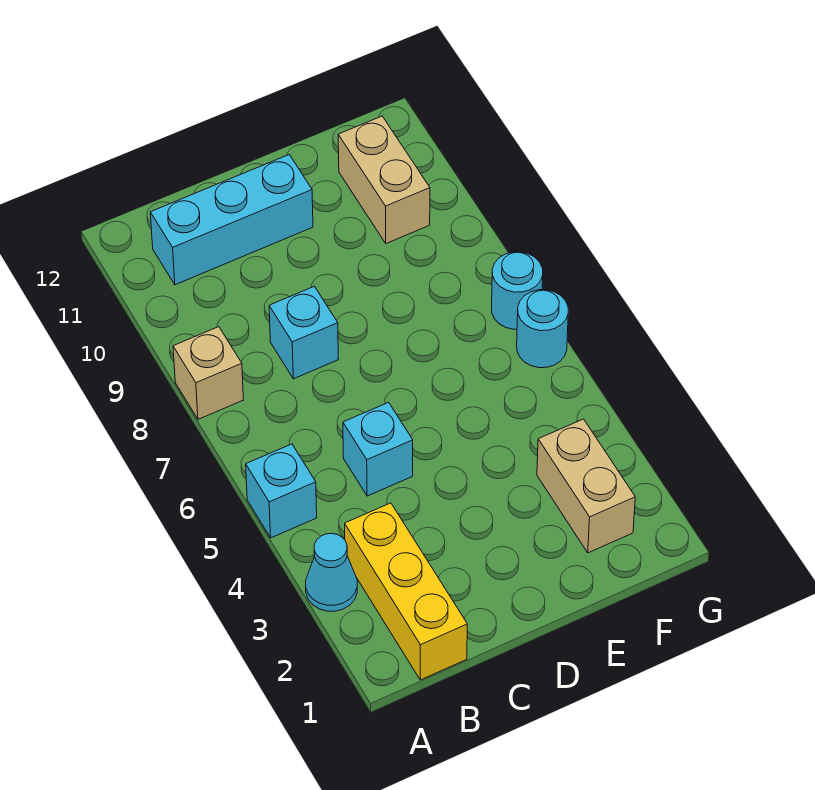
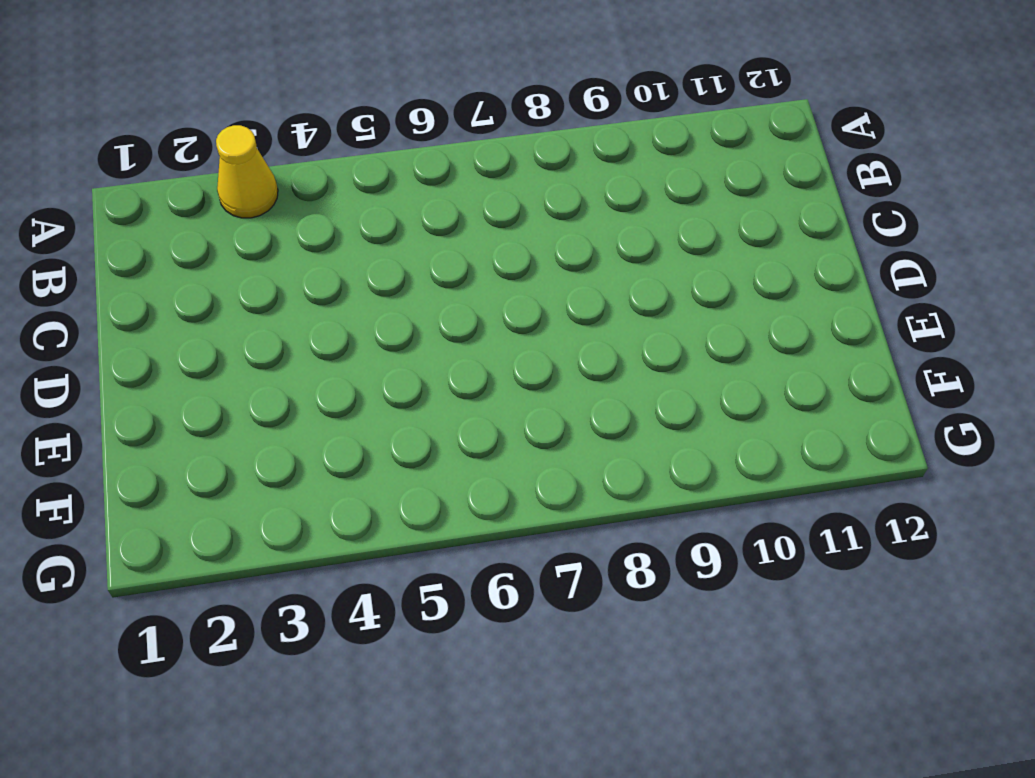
yellow cone A3 level 1 -> cyan cone A3 level 1
none -> cyan brick A5 level 1
none -> tan brick A8 level 1

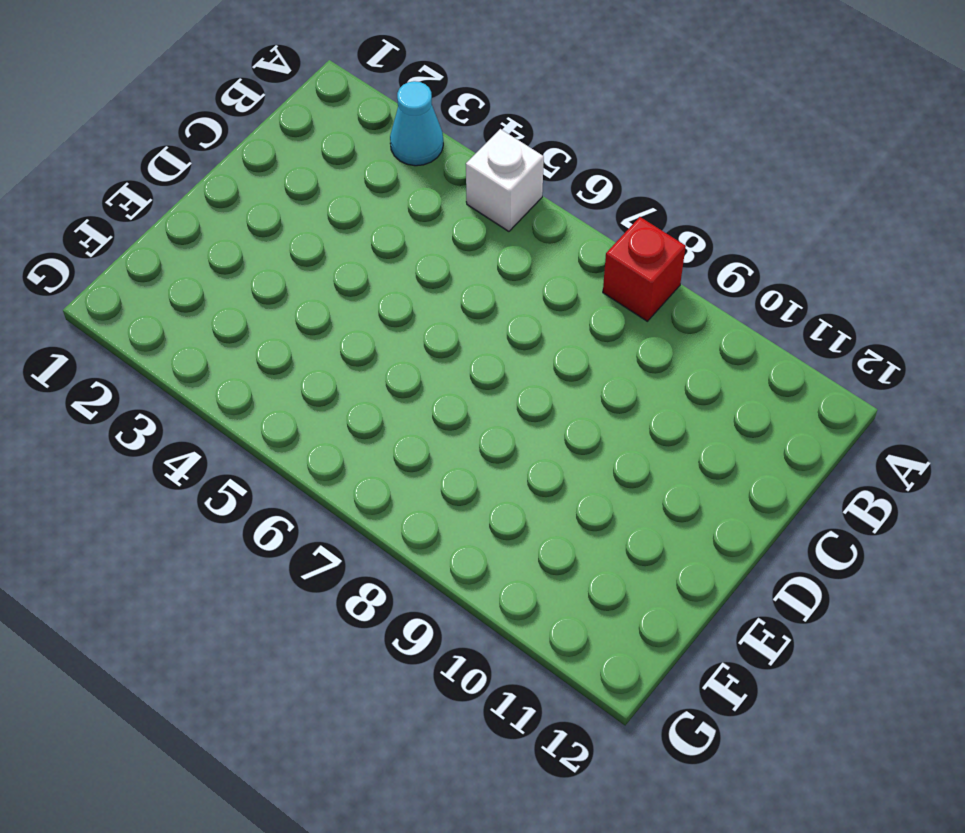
white brick A5 level 1 -> cyan brick A5 level 1
red brick A8 level 1 -> tan brick A8 level 1
none -> yellow brick B1:B3 level 1
none -> cyan brick B11:D11 level 1

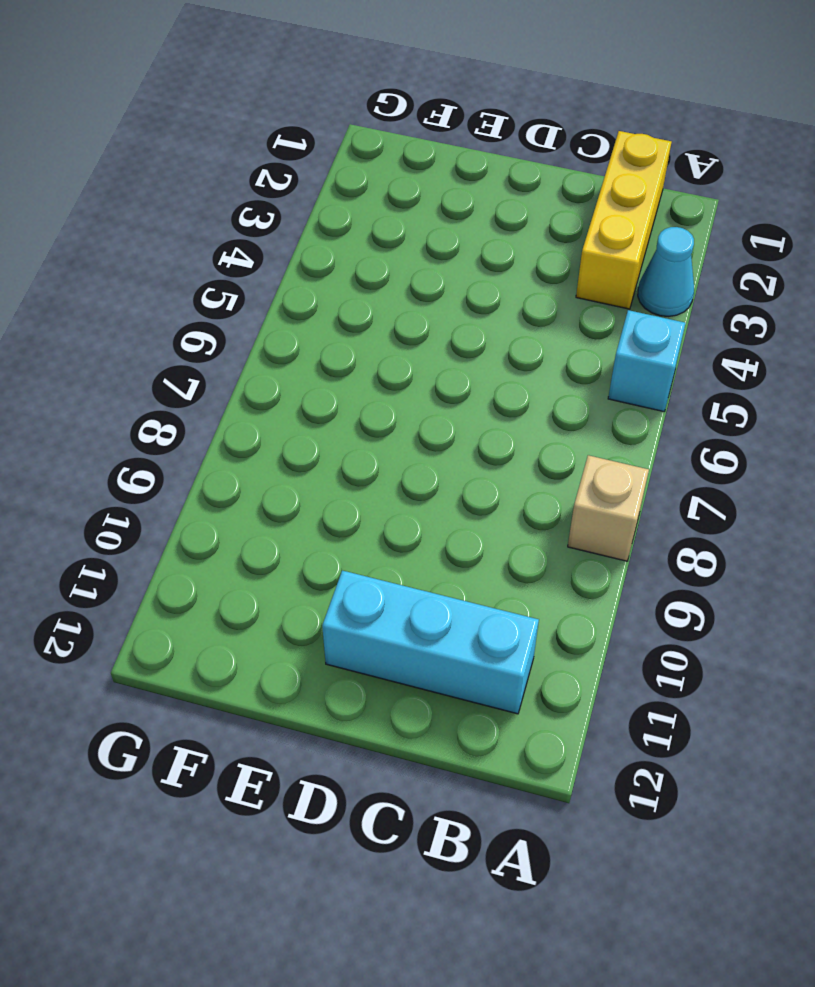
none -> cyan brick C5 level 1
none -> cyan brick C8 level 1

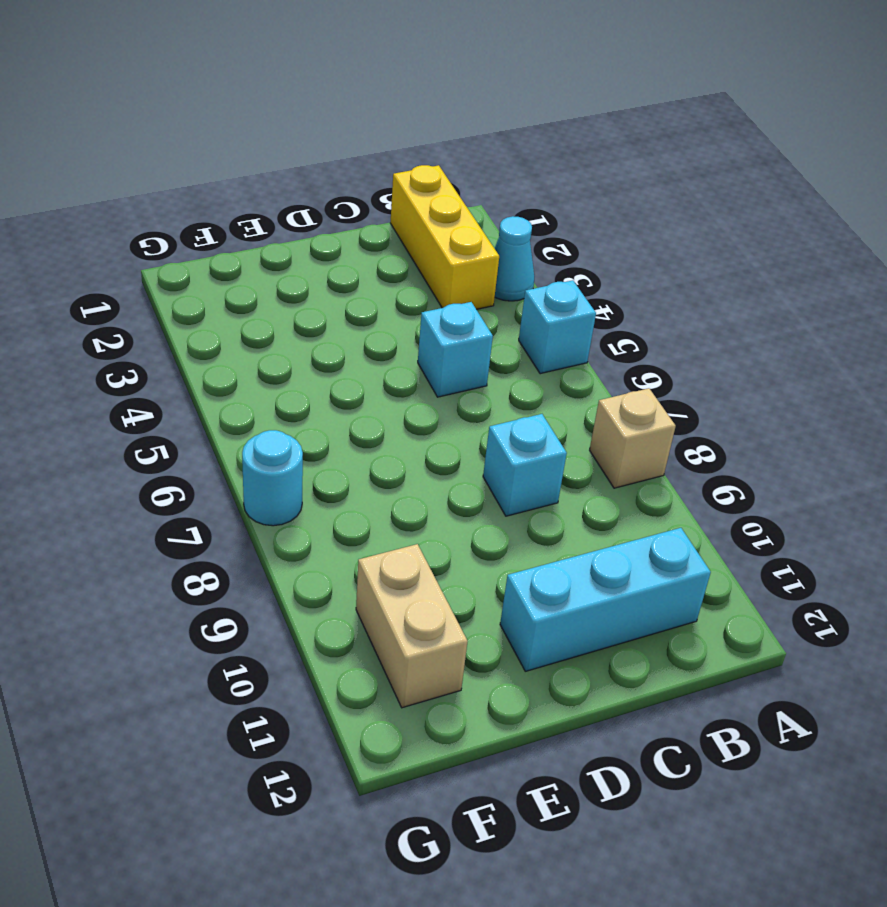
none -> tan brick F2:F3 level 1
none -> cyan round brick G6 level 1

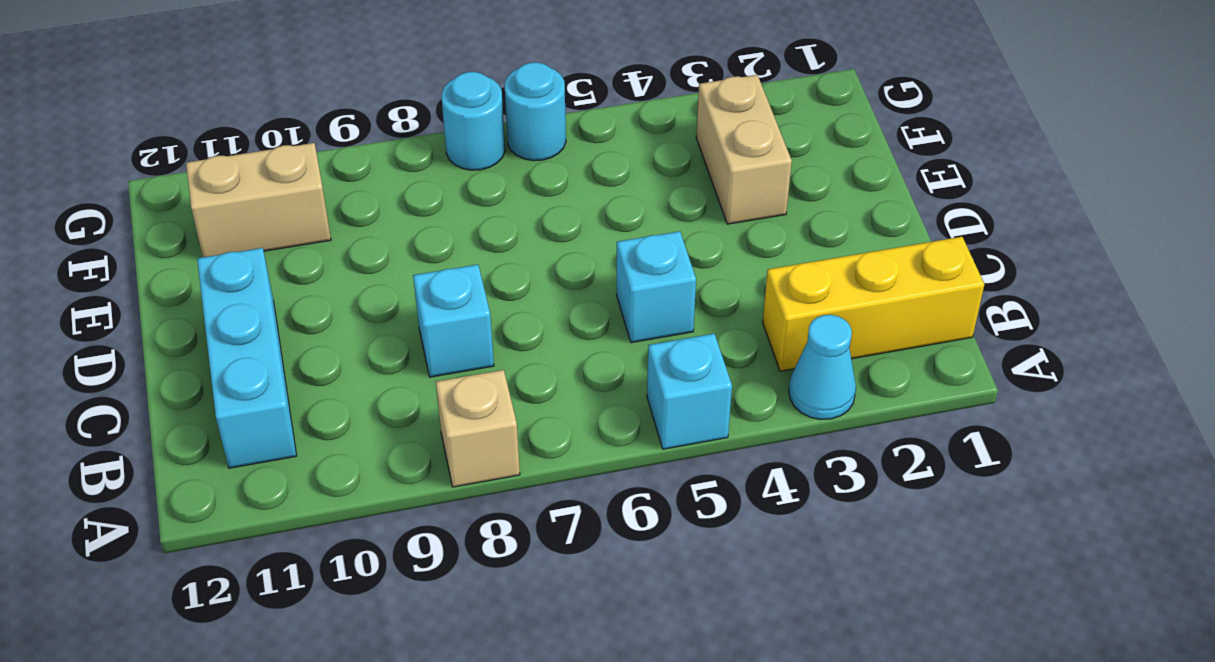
tan brick E3:F3 level 1 -> tan brick F2:F3 level 1

